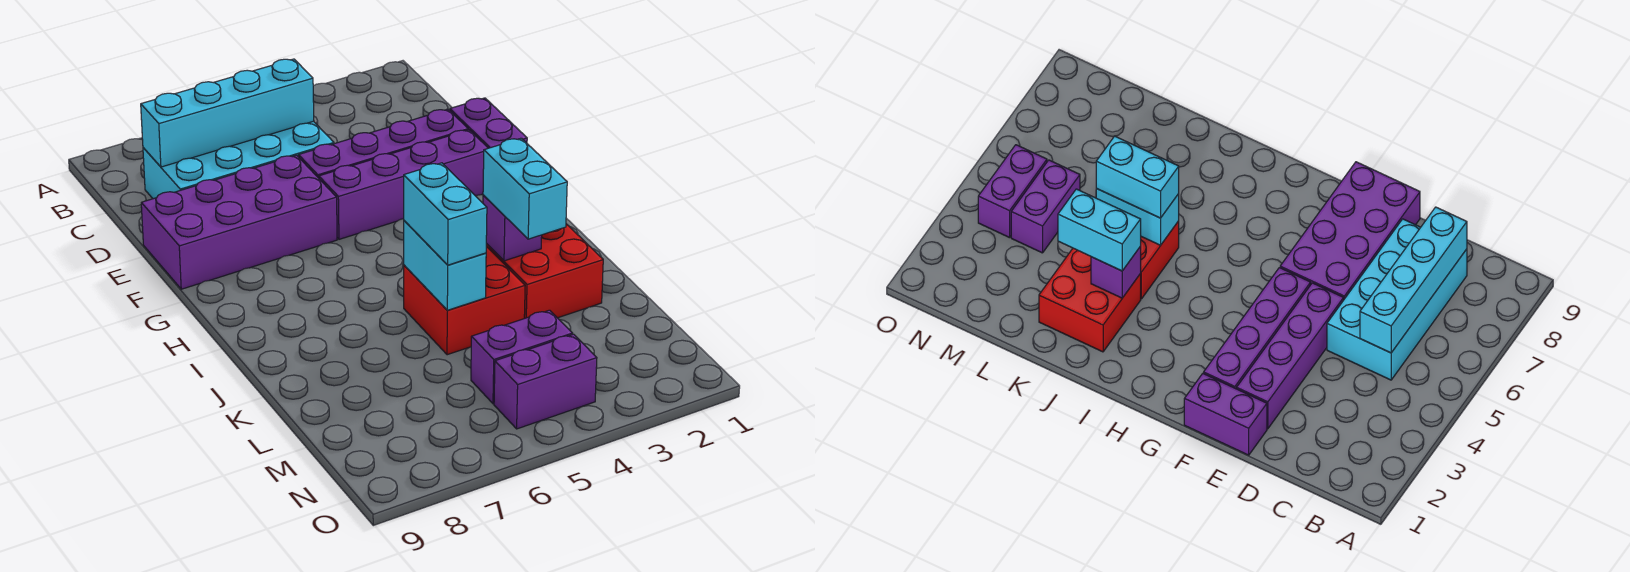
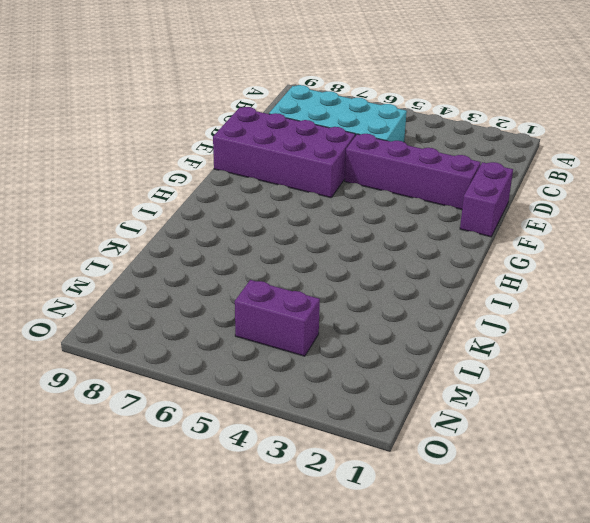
none -> purple brick F2:F5 level 1
none -> red brick J2:K3 level 1
none -> red brick J4:K5 level 1

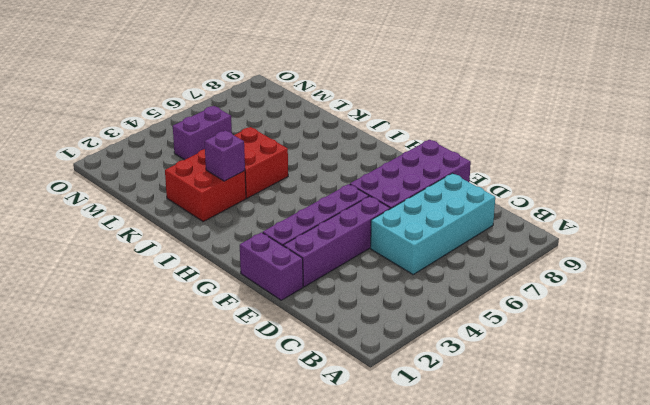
none -> purple brick N4:N5 level 1
none -> cyan brick C5:C8 level 2
none -> cyan brick J5:K5 level 2

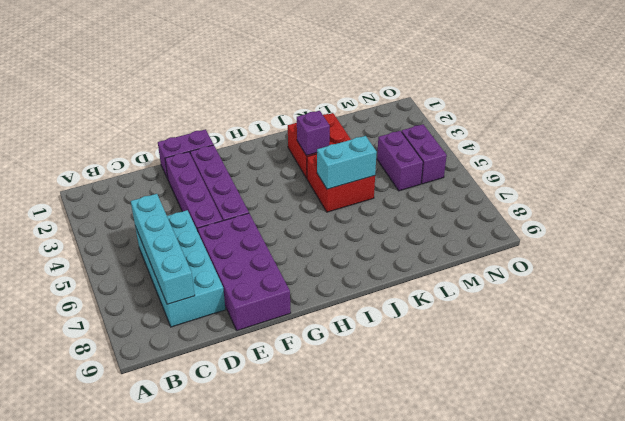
none -> cyan brick J3:K3 level 3
none -> cyan brick J5:K5 level 3

